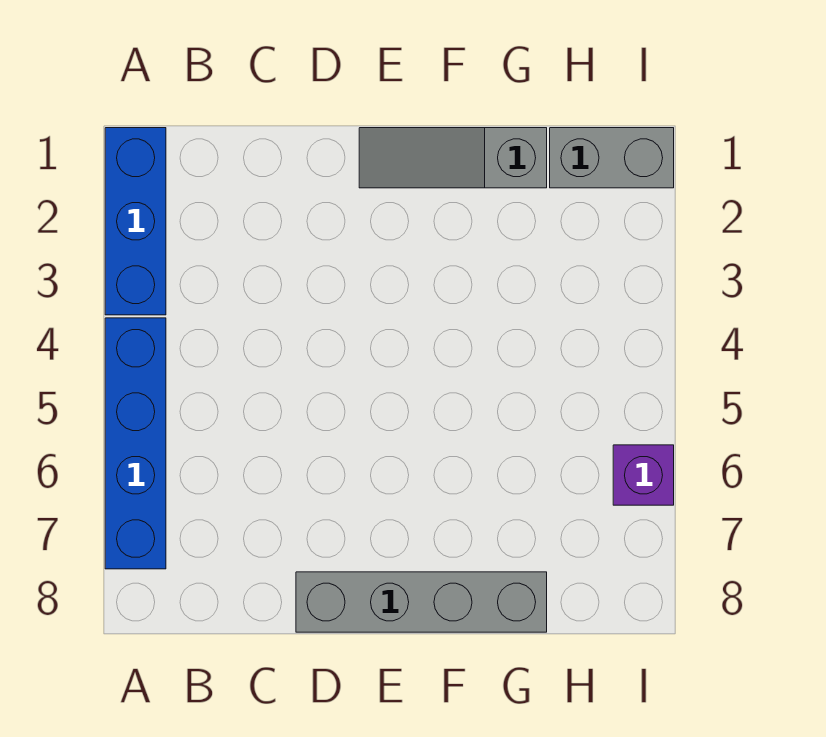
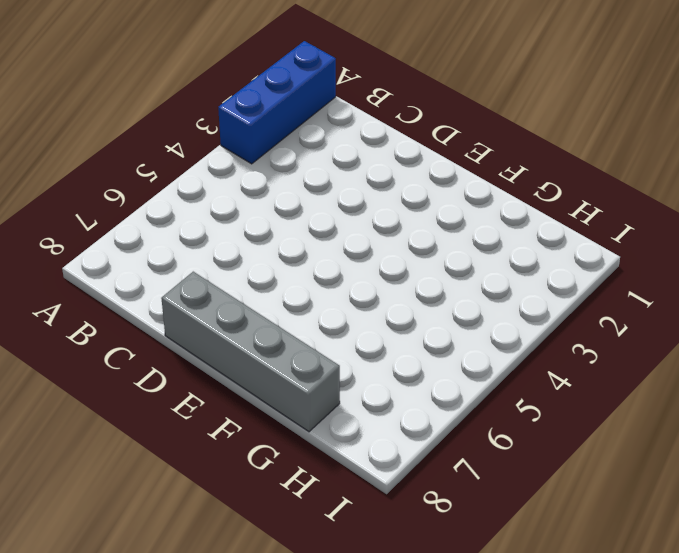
none -> blue brick A4:A7 level 1
none -> grey slope E1:G1 level 1 top G

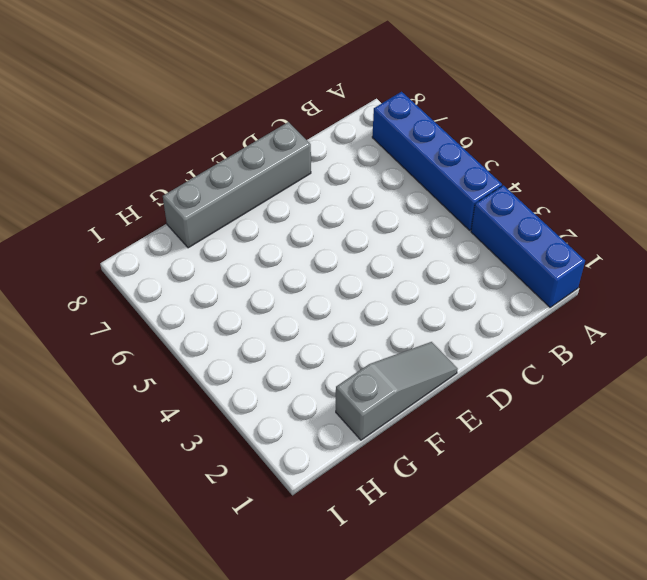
none -> grey brick H1:I1 level 1
none -> purple brick I6 level 1

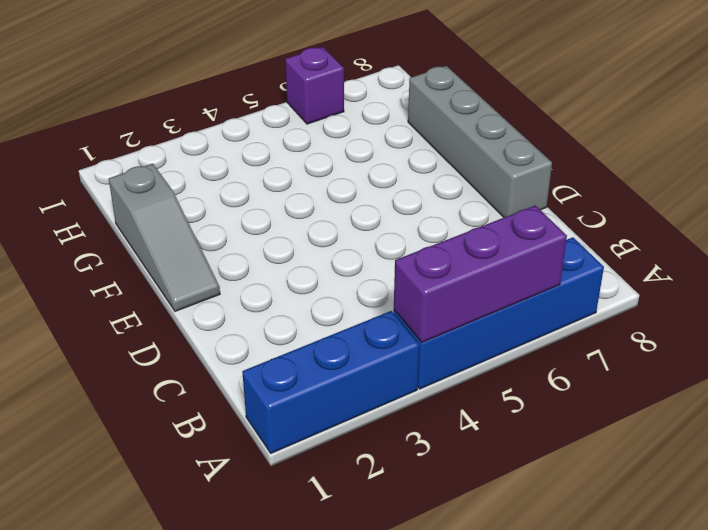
purple brick A4:A6 level 2 -> none
none -> grey brick H1:I1 level 1

